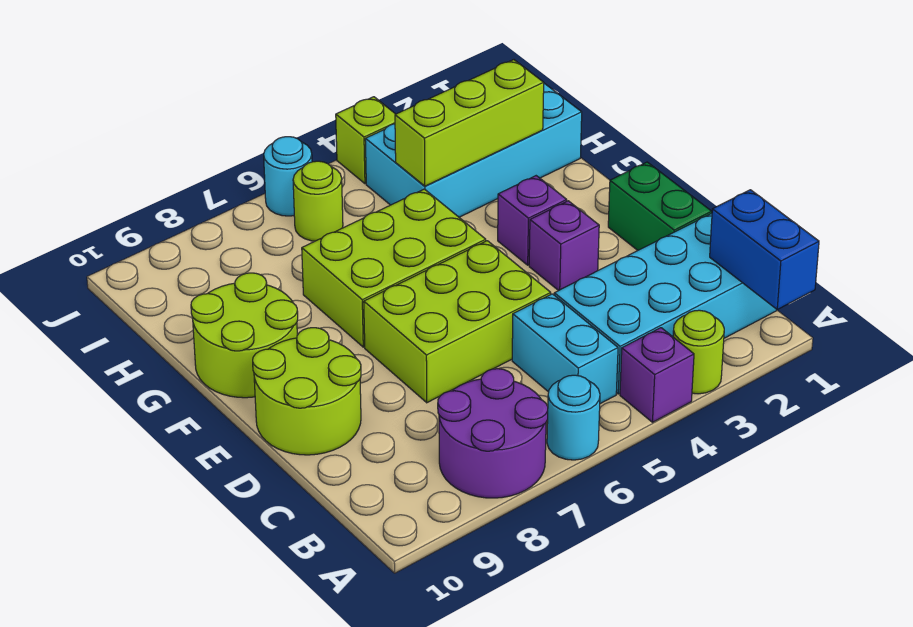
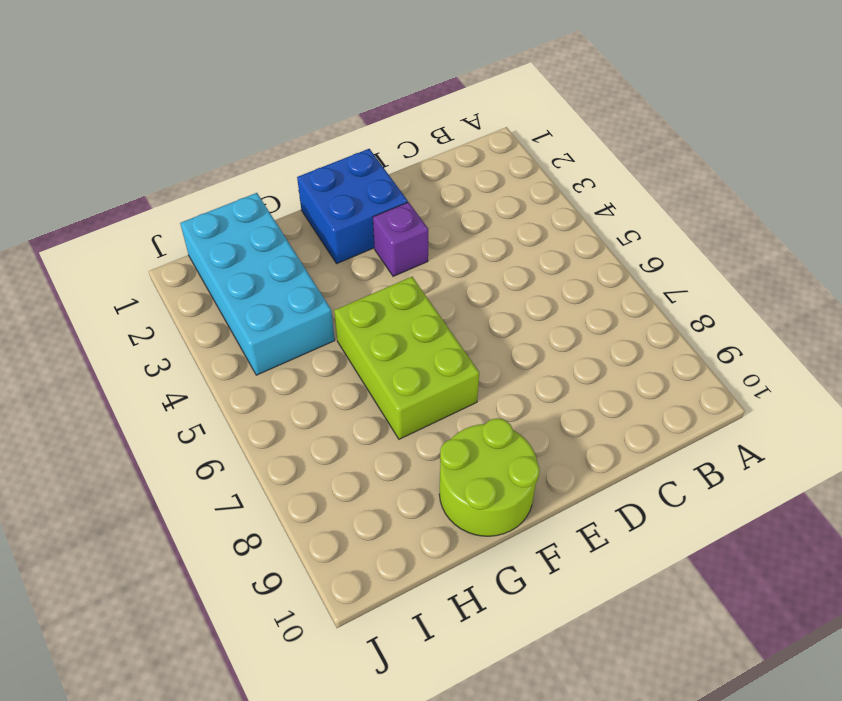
blue brick E1:F2 level 1 -> green brick D1:E1 level 1
none -> lime round brick A3 level 1
none -> purple brick A4 level 1
none -> cyan round brick A6 level 1

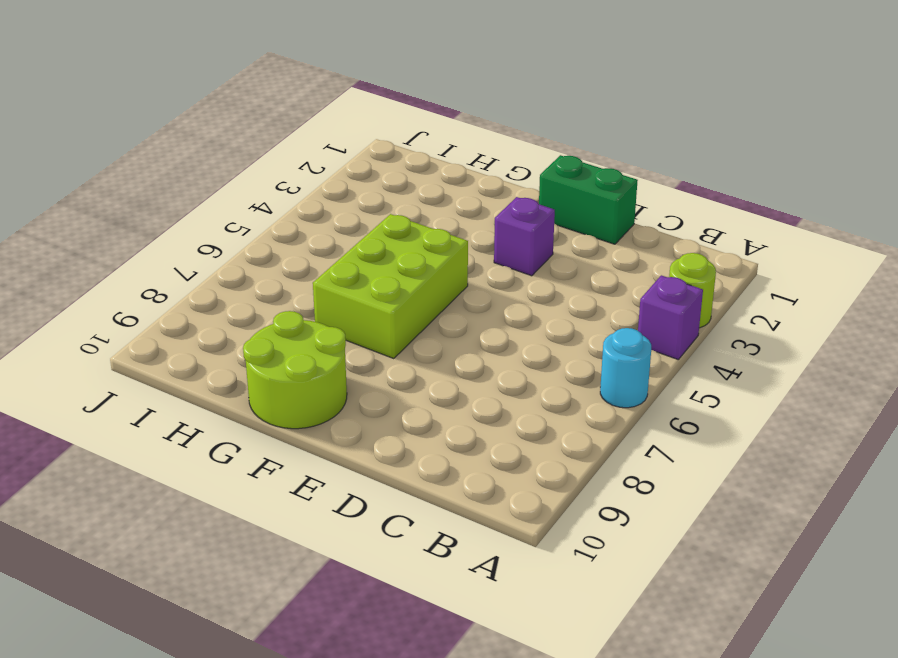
none -> purple round brick A7:B8 level 1
none -> cyan brick B1:C4 level 1
none -> cyan brick B5:C5 level 1

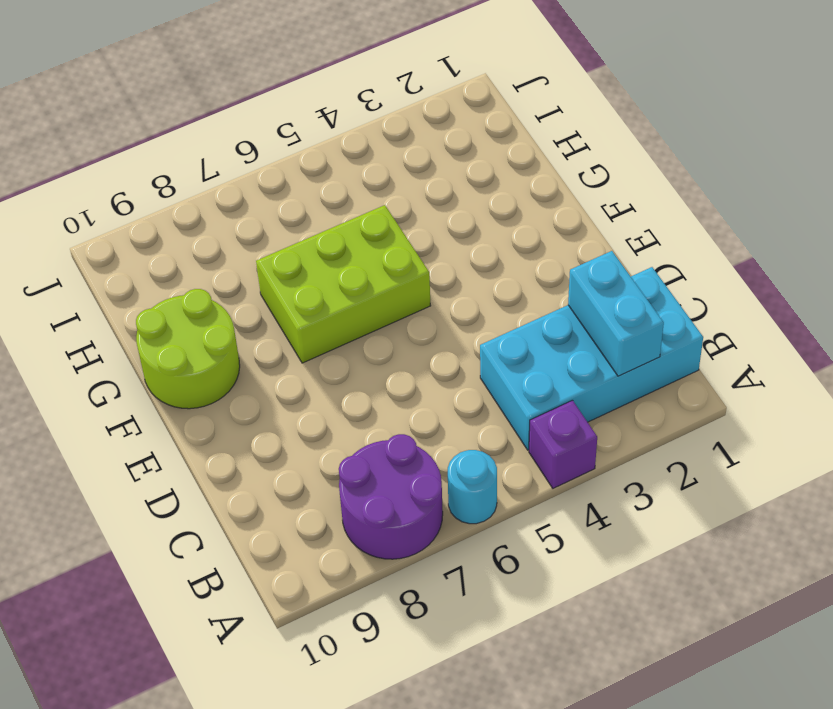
cyan brick B2:C2 level 2 -> cyan brick B5:C5 level 1
none -> lime round brick A3 level 1
none -> green brick D1:E1 level 1
none -> lime brick D5:E7 level 1

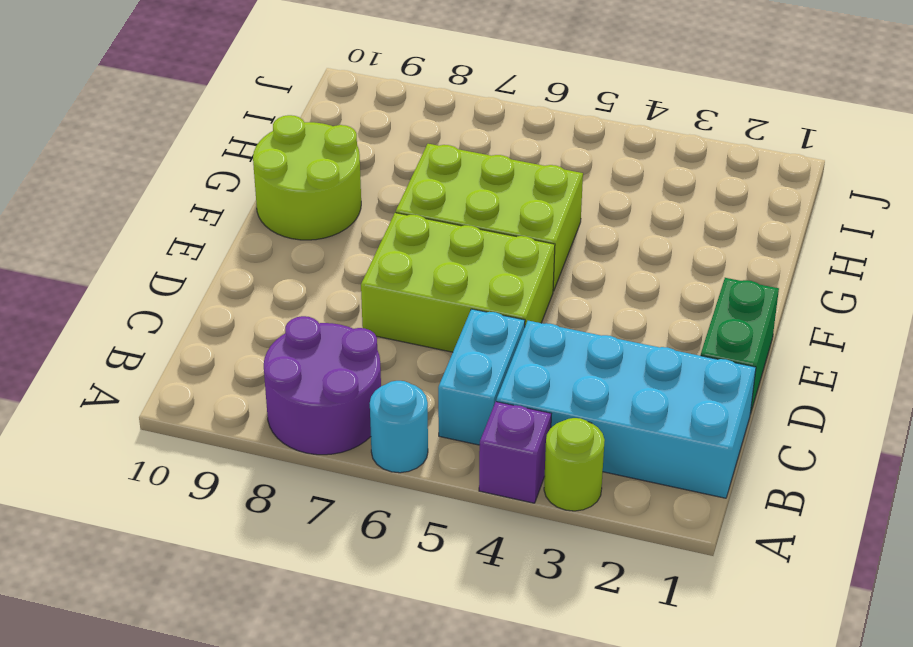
none -> lime round brick D9:E10 level 1
none -> purple brick E3 level 1
none -> purple brick F3 level 1

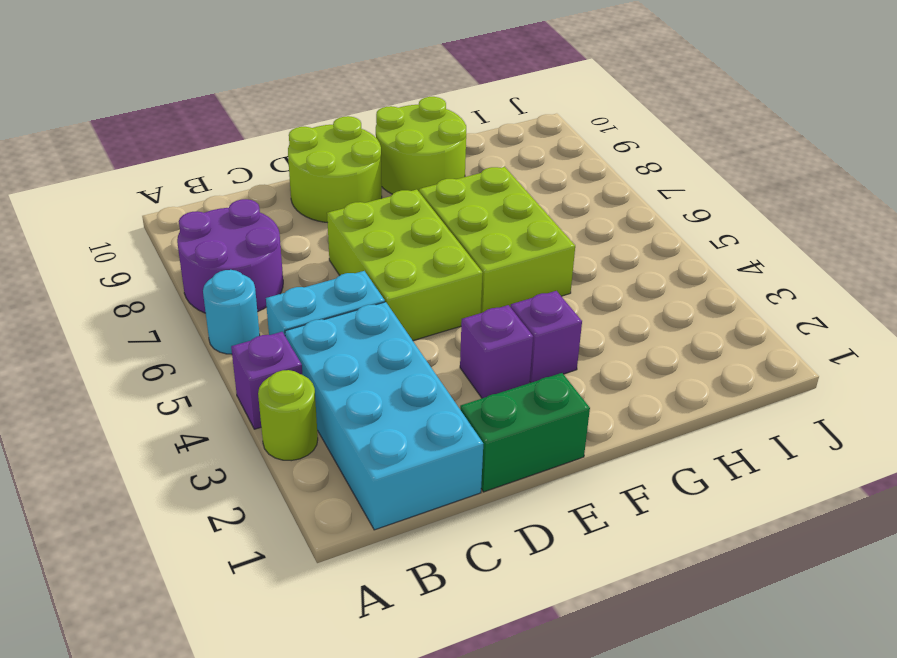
none -> cyan brick H1:I4 level 1
none -> lime round brick I6 level 1
none -> lime brick J4 level 1

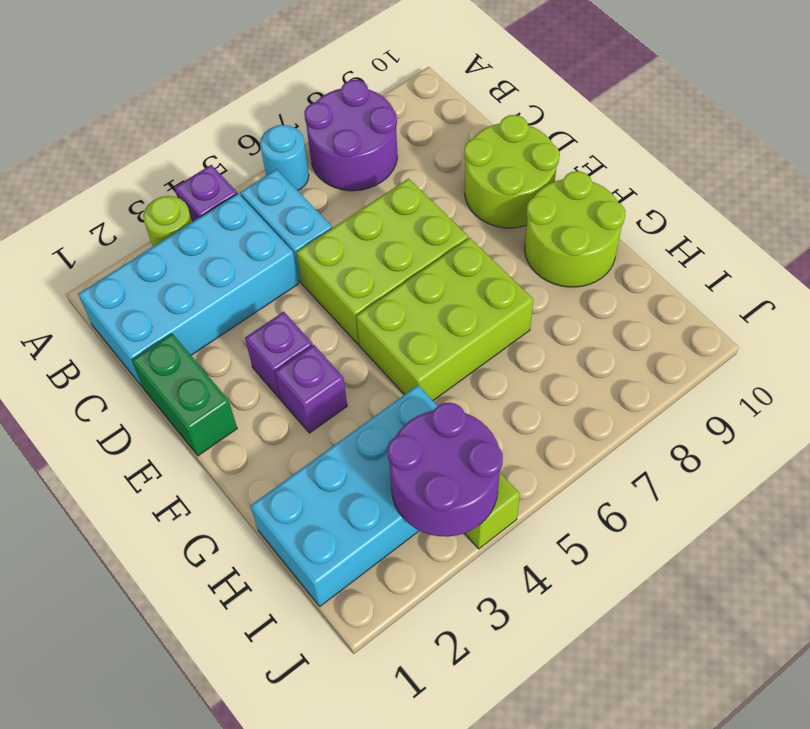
purple round brick I3:J4 level 2 -> none
none -> lime round brick I6 level 1
none -> cyan round brick J6 level 1
none -> blue brick A1:B1 level 2

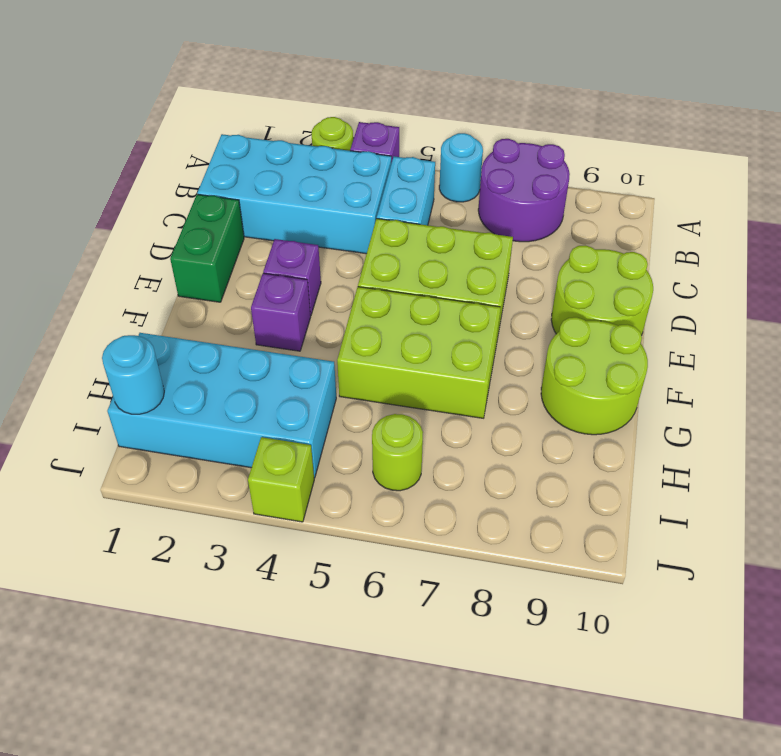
cyan round brick I1 level 2 -> cyan round brick J6 level 1
none -> blue brick A1:B1 level 2
none -> lime brick H2:H4 level 2

